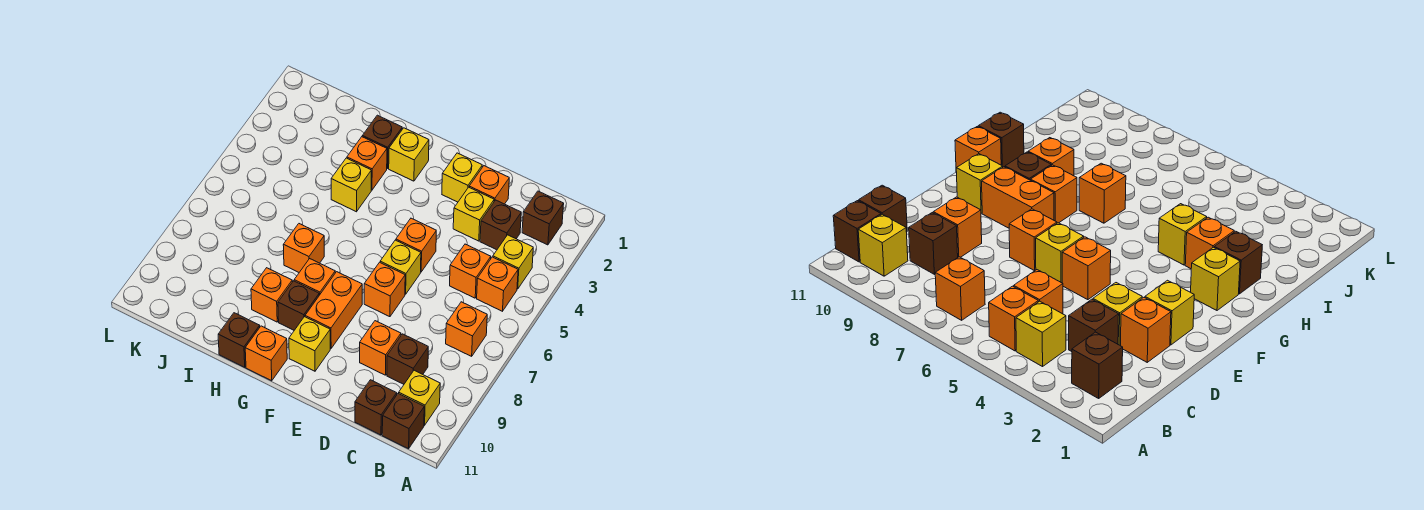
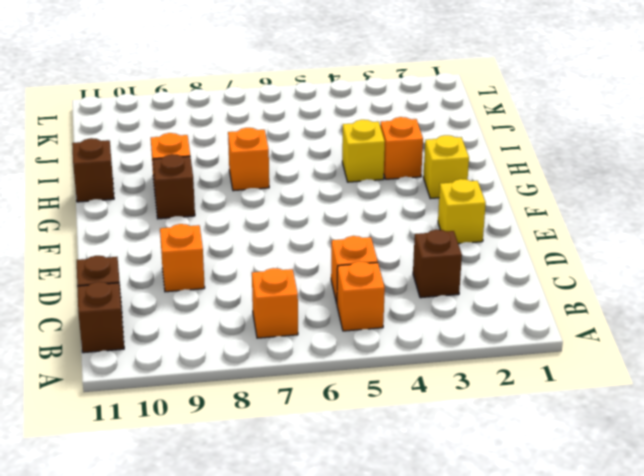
none -> brown brick B2 level 1
none -> yellow brick B4 level 1
none -> yellow brick B10 level 1

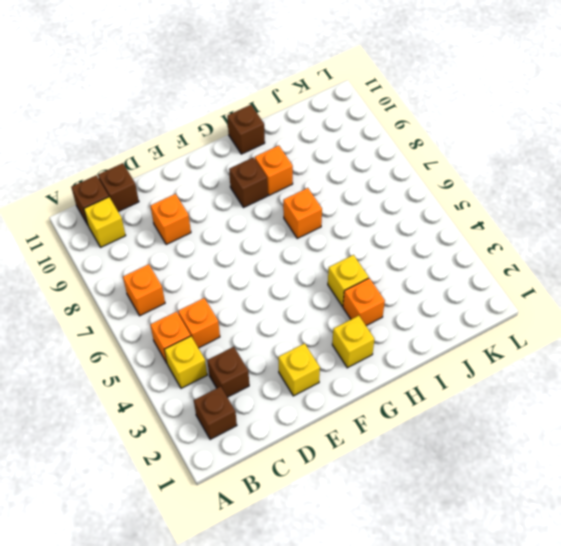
none -> brown brick C9 level 1
none -> orange brick D2 level 1
none -> yellow brick D3 level 1

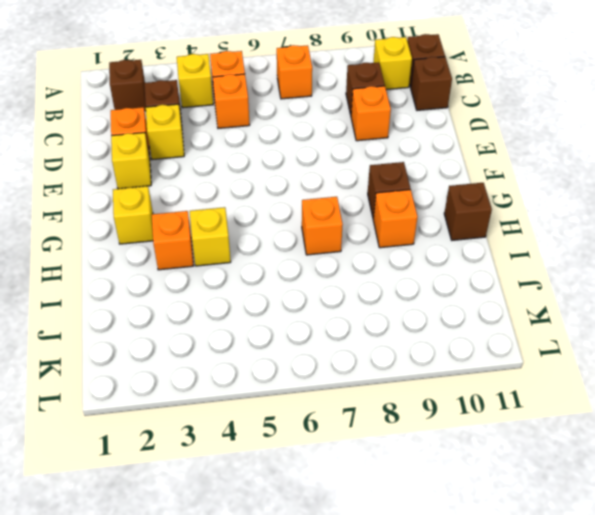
none -> orange brick E5 level 1
none -> yellow brick E6 level 1
none -> orange brick E7 level 1

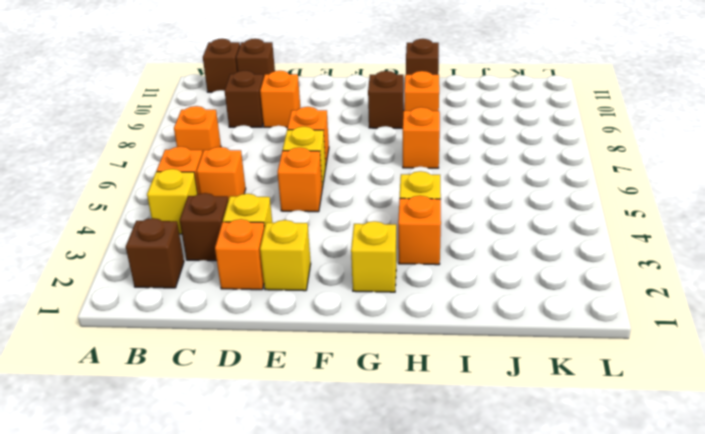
none -> yellow brick B10 level 1
none -> orange brick F8:F9 level 1
none -> yellow brick F10 level 1

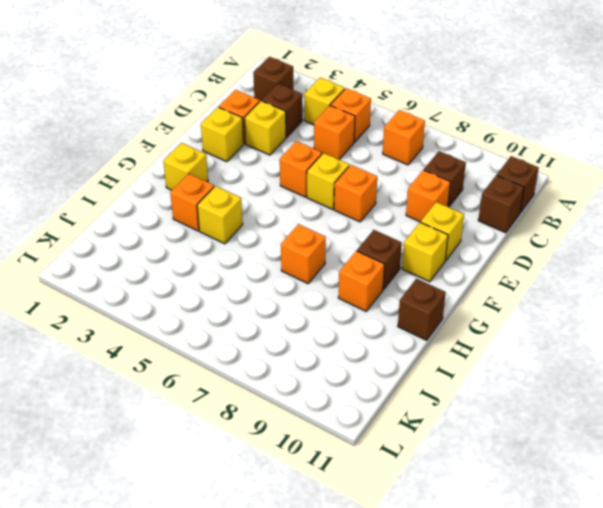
yellow brick E10 level 1 -> yellow brick B10 level 1
none -> orange brick F8:F9 level 1
none -> orange brick G8 level 1
none -> orange brick G11 level 1

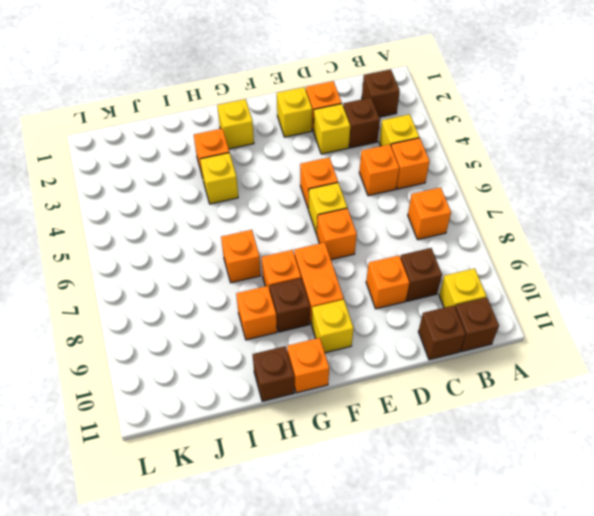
none -> brown brick H2 level 1

